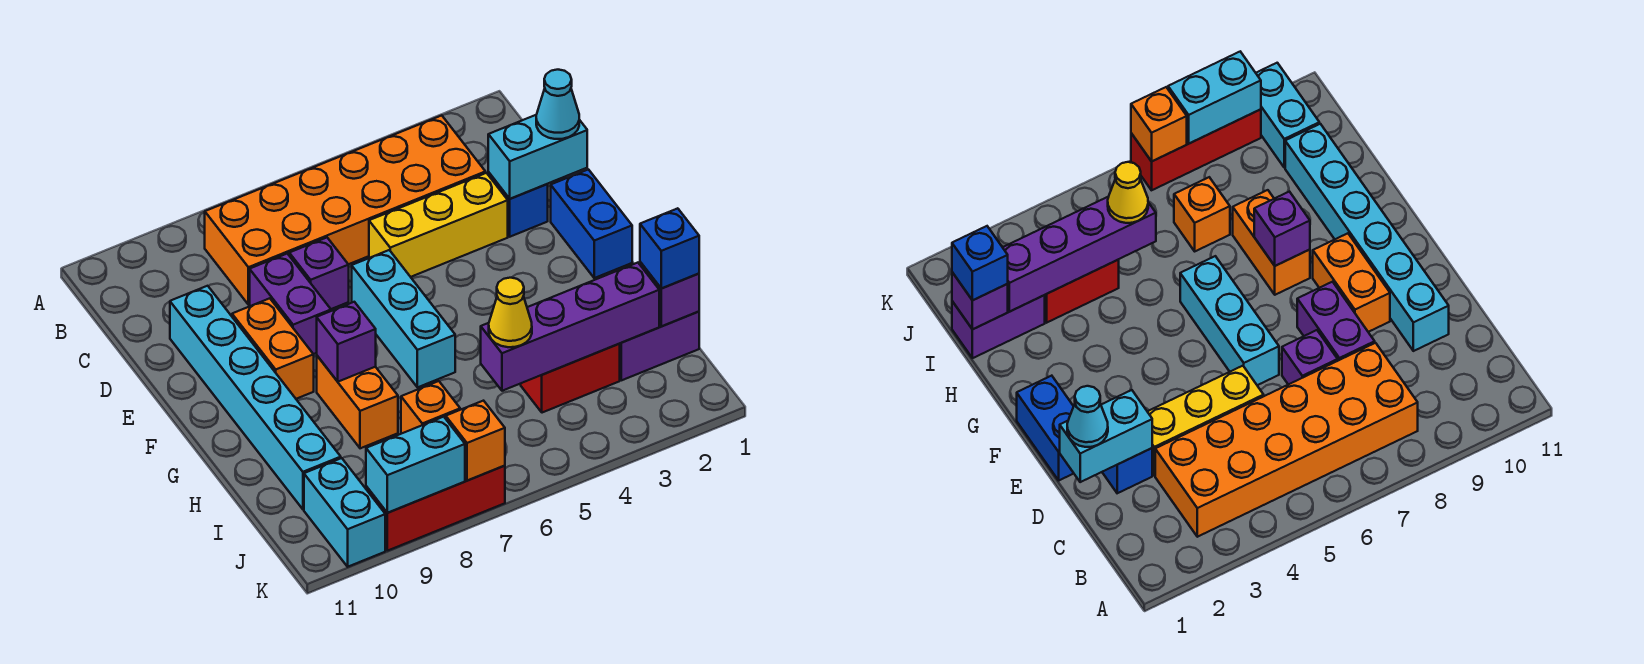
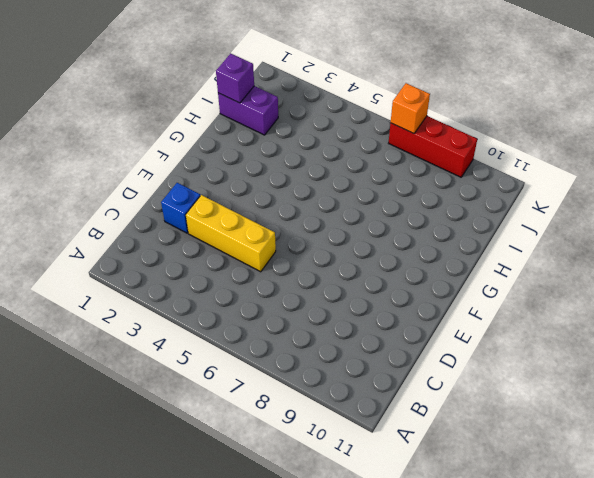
none -> orange brick B3:C8 level 1
none -> purple brick D7 level 1
none -> purple brick D8:E8 level 1

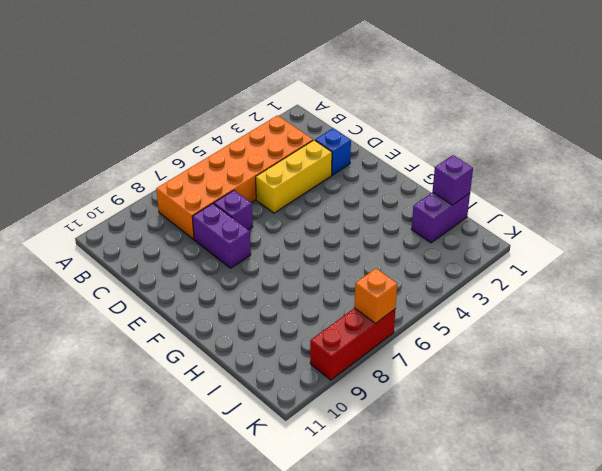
none -> cyan brick D10:I10 level 1
none -> blue brick E1:F1 level 1
none -> cyan brick E6:G6 level 1

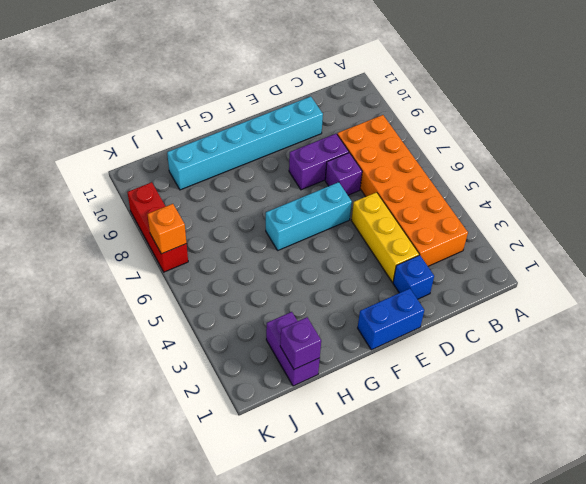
none -> orange brick E9:F9 level 1
none -> orange brick G8:H8 level 1
none -> red brick I3:I4 level 1

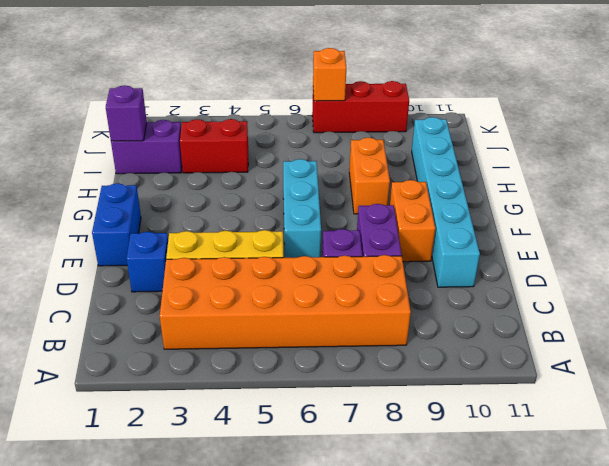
none -> orange brick I7 level 1
none -> cyan brick J10:K10 level 1
none -> cyan brick D1:D2 level 2

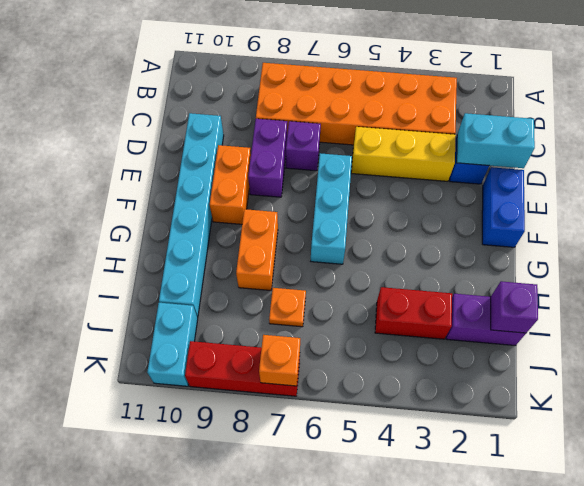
orange plate I7 level 1 -> orange brick I7 level 1
none -> purple brick G8 level 2
none -> purple brick I2:I5 level 2
none -> cyan brick K8:K9 level 2

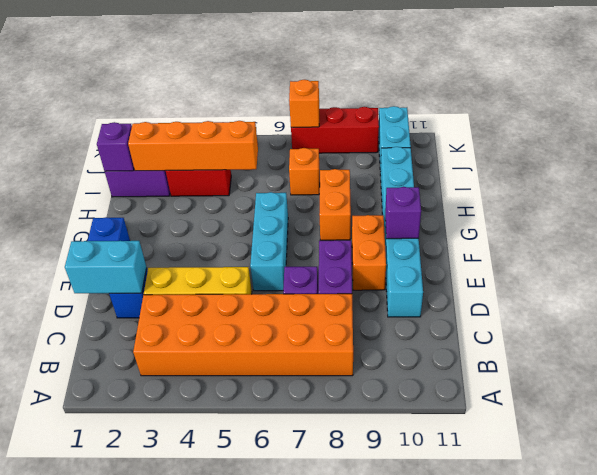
purple brick F10 level 2 -> purple brick G8 level 2
orange brick I2:I5 level 2 -> purple brick I2:I5 level 2
none -> cyan brick K8:K9 level 2
none -> cyan cone D1 level 3
none -> blue brick I1 level 3

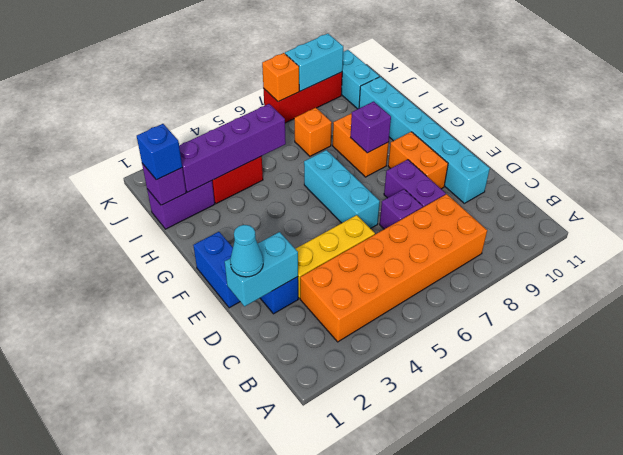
none -> yellow cone I5 level 3

